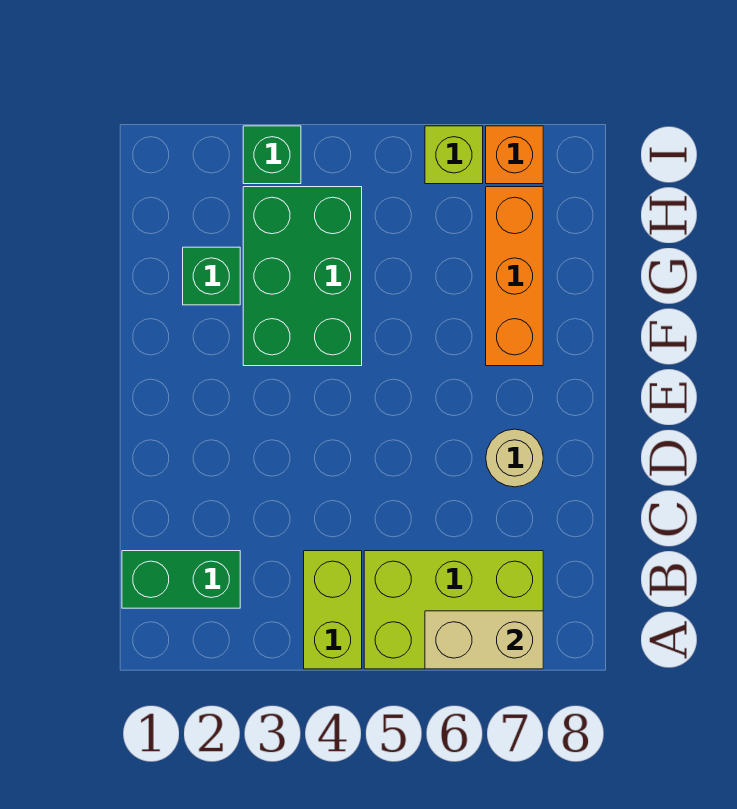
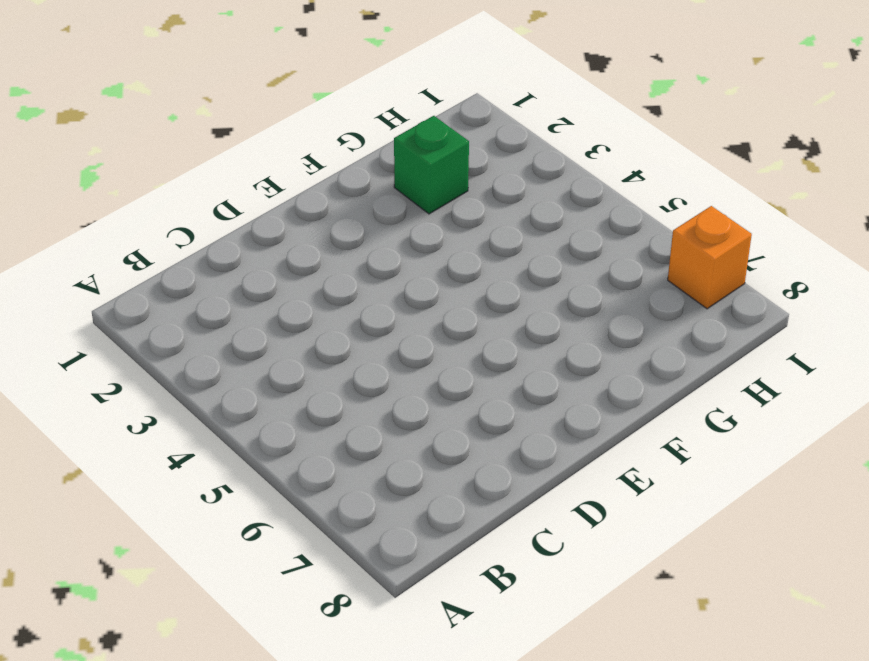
none -> lime brick A4:B4 level 1
none -> lime brick A5:B7 level 1

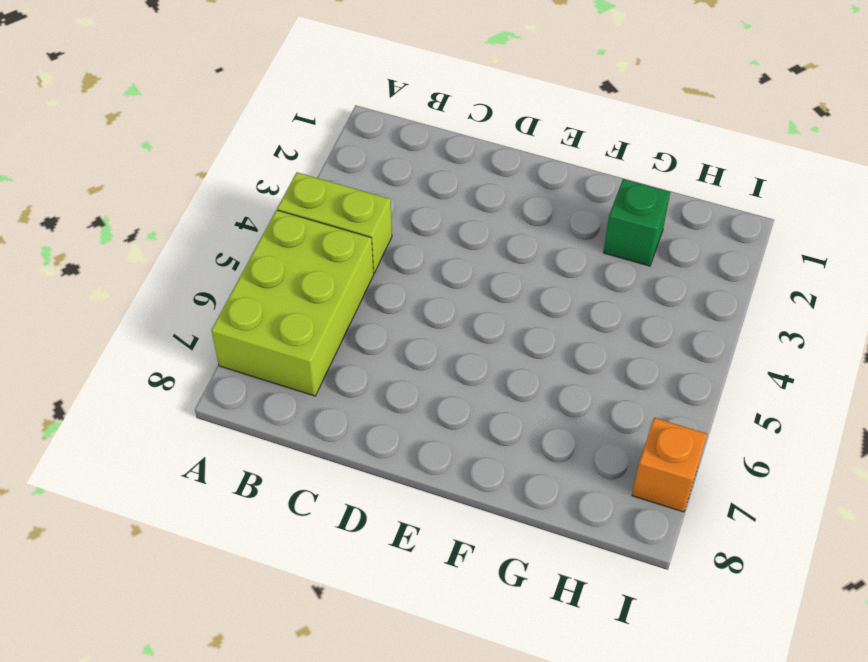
none -> green brick B1:B2 level 1
none -> tan round brick D7 level 1

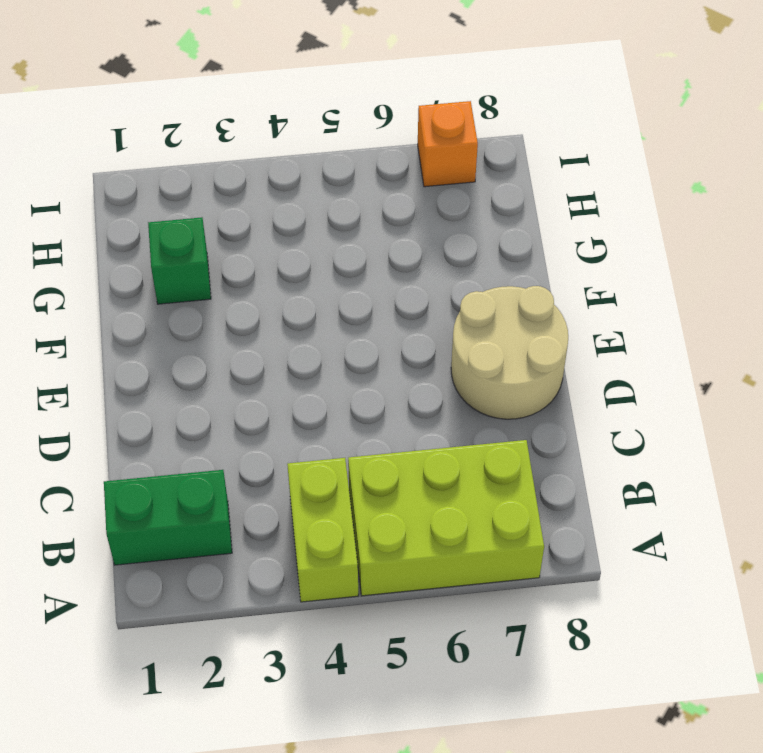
tan round brick D7:E8 level 1 -> tan round brick D7 level 1
none -> green brick F3:H4 level 1
none -> orange brick F7:H7 level 1

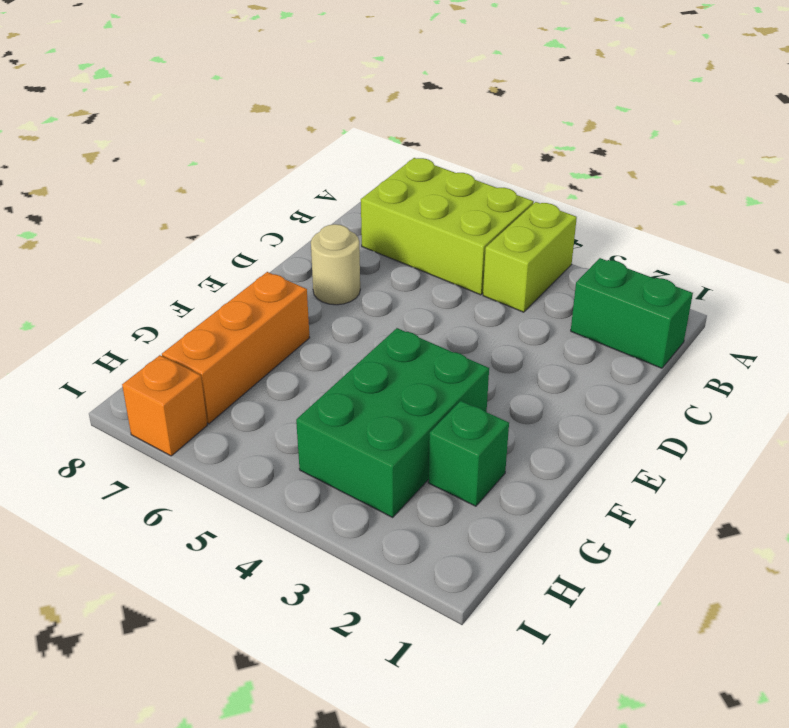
none -> green brick I3 level 1
none -> lime brick I6 level 1

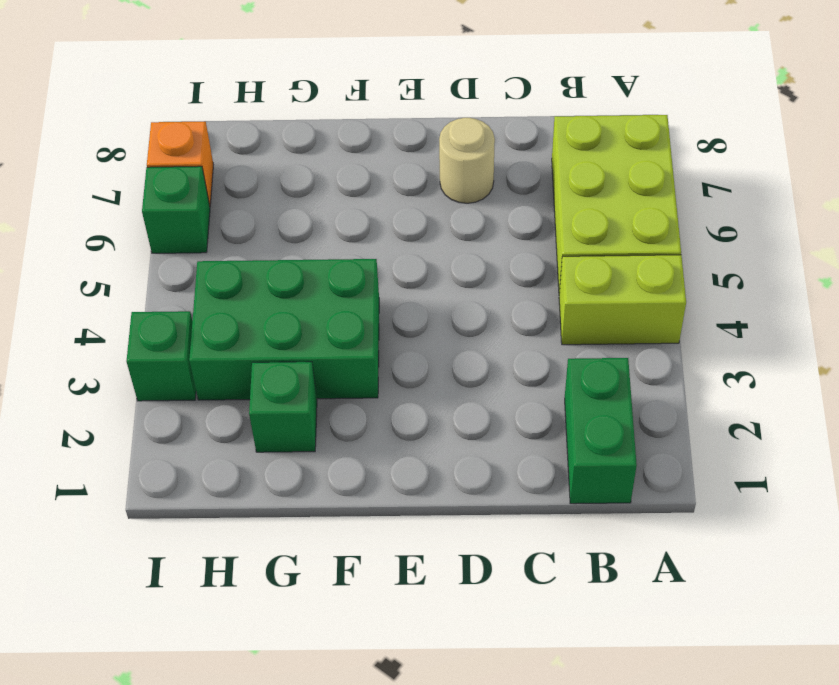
green brick I6 level 1 -> lime brick I6 level 1
none -> orange brick F7:H7 level 1
none -> tan brick A6:A7 level 2

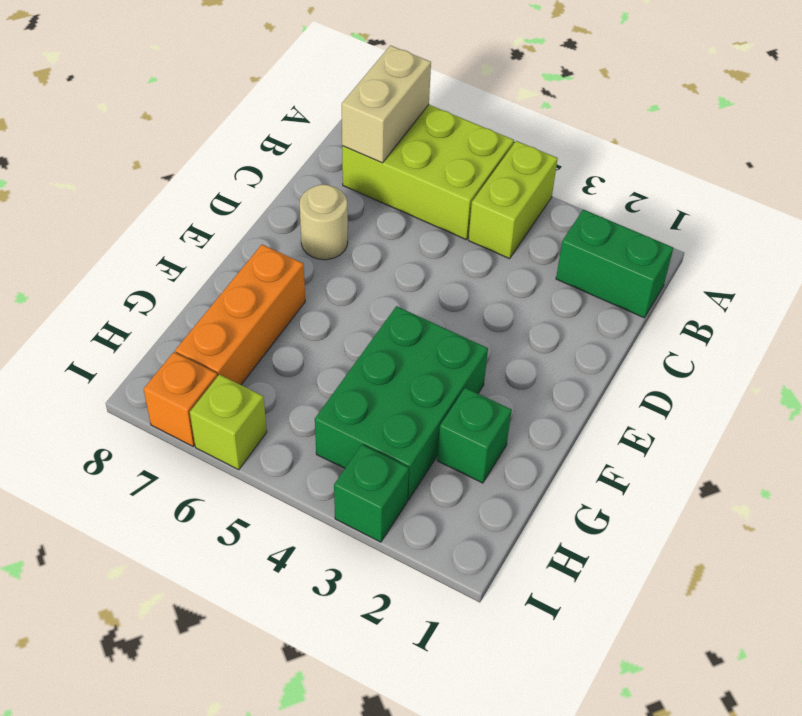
tan brick A7:B7 level 2 -> tan brick A6:A7 level 2

